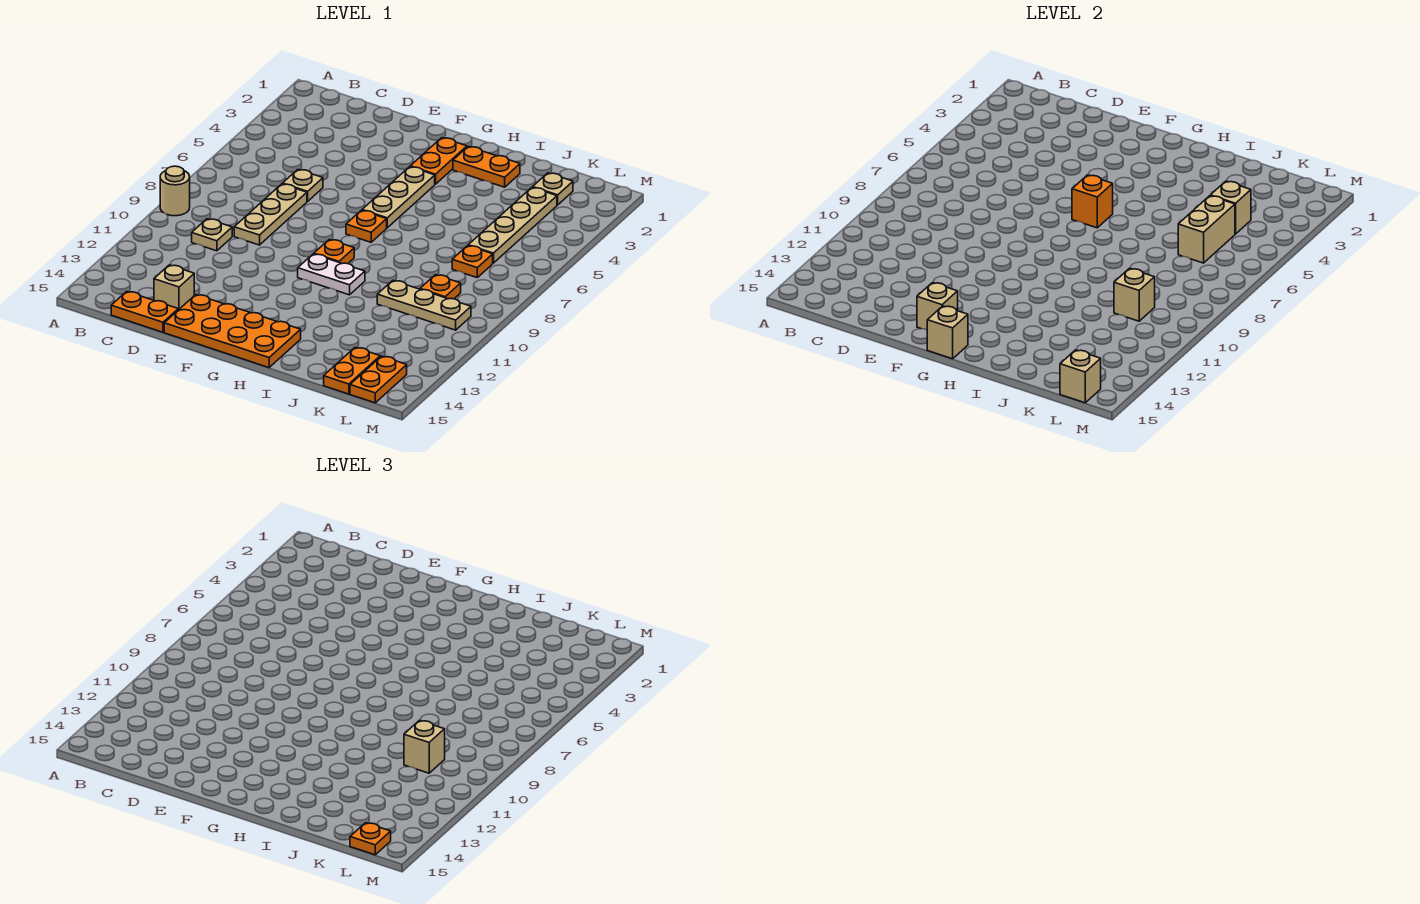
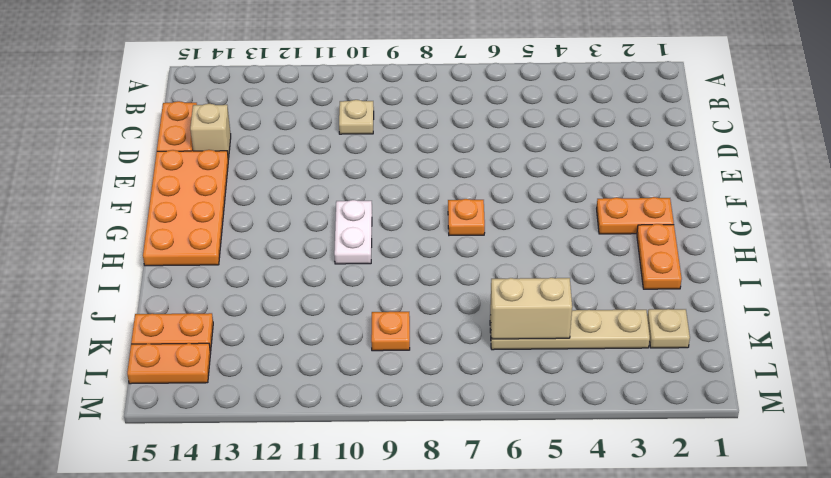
none -> tan round brick A9 level 1
none -> tan plate D6 level 1
none -> tan plate D7:D9 level 1

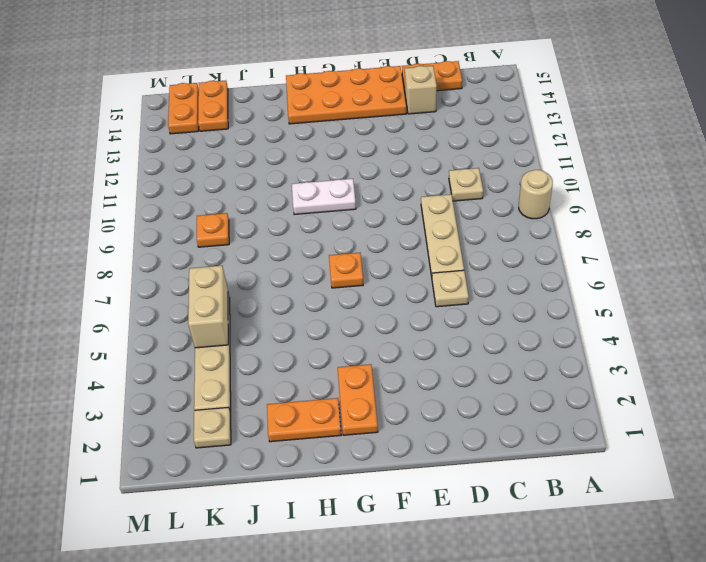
none -> tan plate G4:G6 level 1
none -> orange plate G9 level 1
none -> tan plate J10:L10 level 1

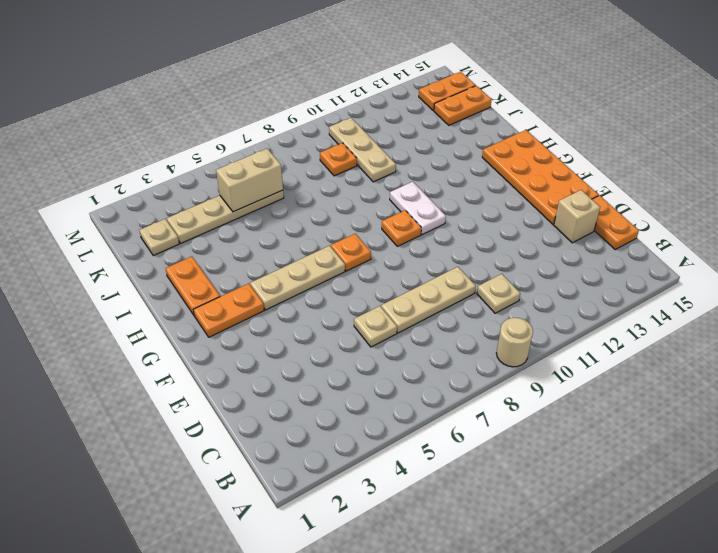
none -> orange plate K7 level 1
none -> tan brick F14 level 2
none -> orange brick G6 level 2

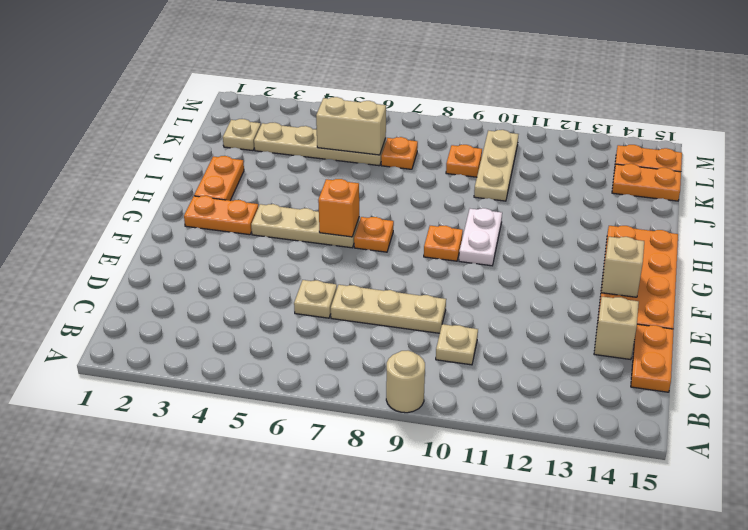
none -> tan brick G15 level 2
none -> tan brick K4 level 2
none -> tan brick K10 level 2

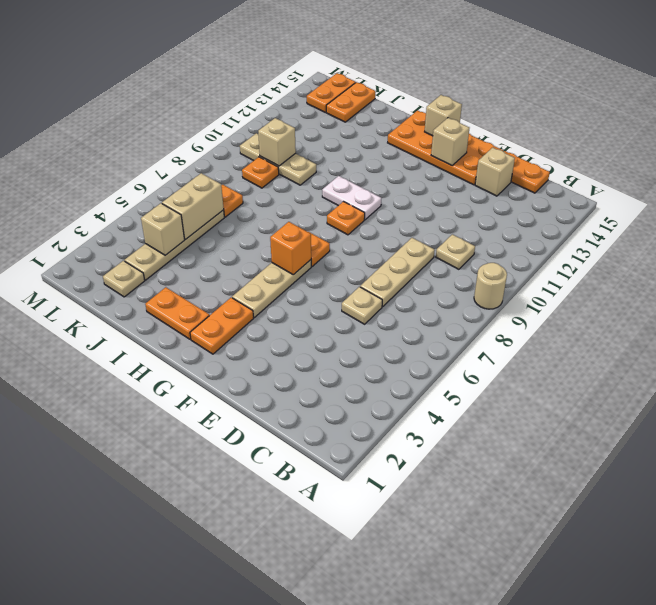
none -> tan brick L15 level 2
none -> tan brick K10 level 3
none -> orange plate L15 level 3

